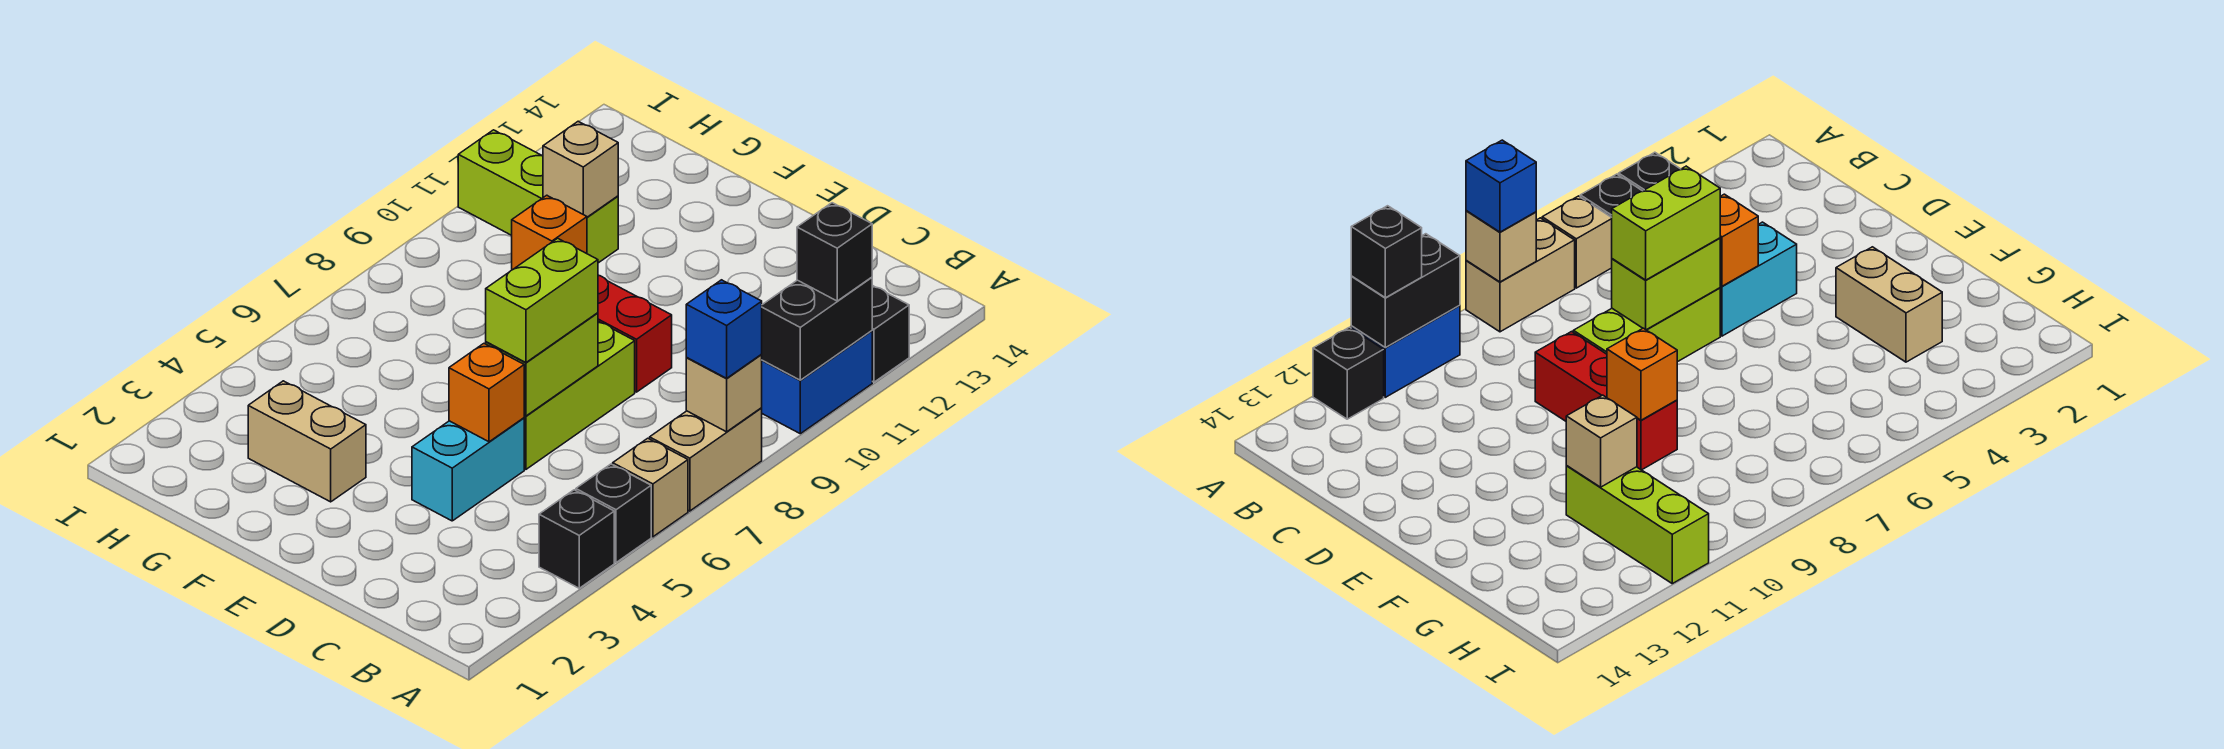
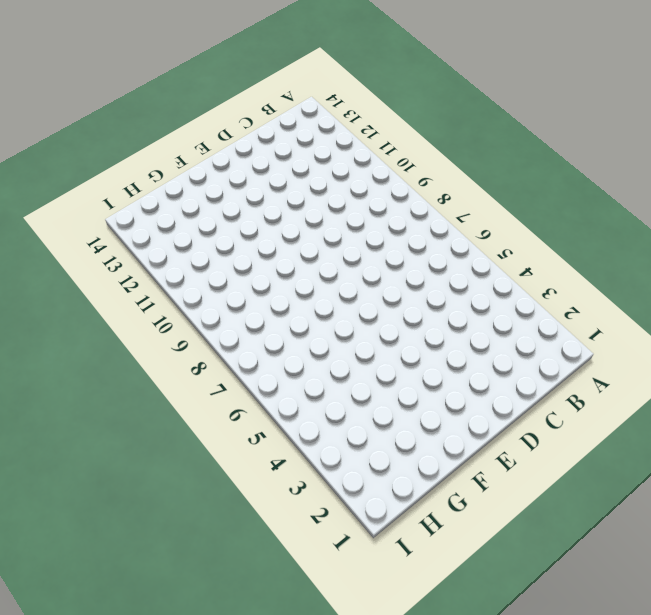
none -> black brick A4 level 1
none -> black brick A5 level 1
none -> tan brick A6 level 1

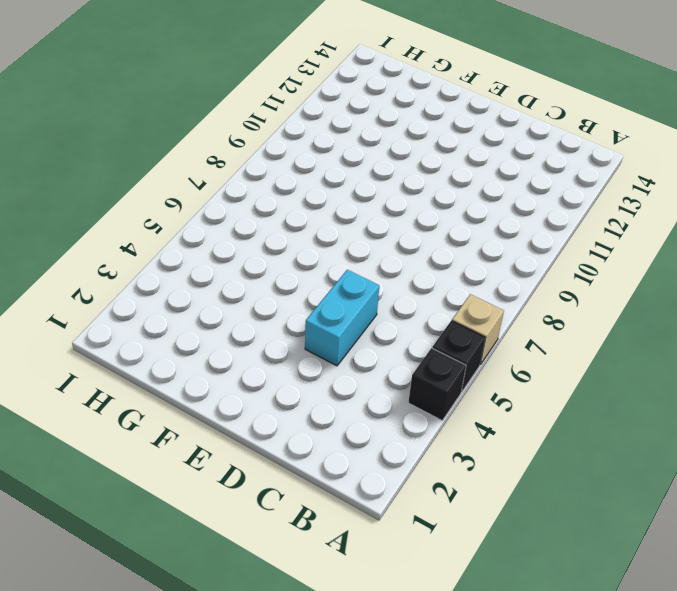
none -> tan brick A7:A8 level 1
none -> blue brick A10:A11 level 1
none -> black brick A12 level 1

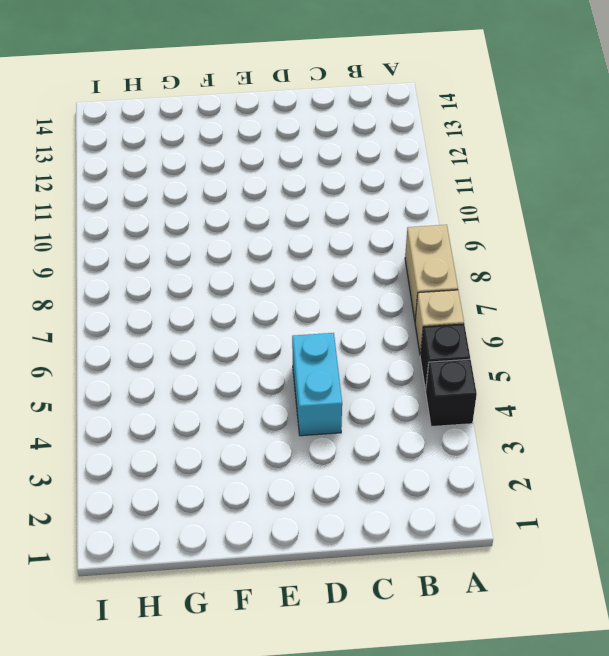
none -> blue brick A10:A11 level 1
none -> black brick A12 level 1
none -> lime brick D6:D8 level 1

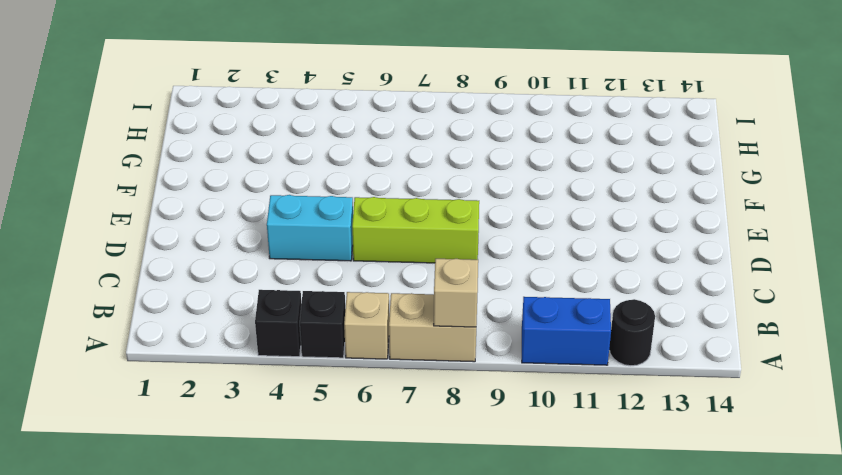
black round brick A12 level 1 -> black brick A12 level 1
none -> red brick D9:F9 level 1
none -> tan brick F3:G3 level 1
none -> lime brick G11:I11 level 1

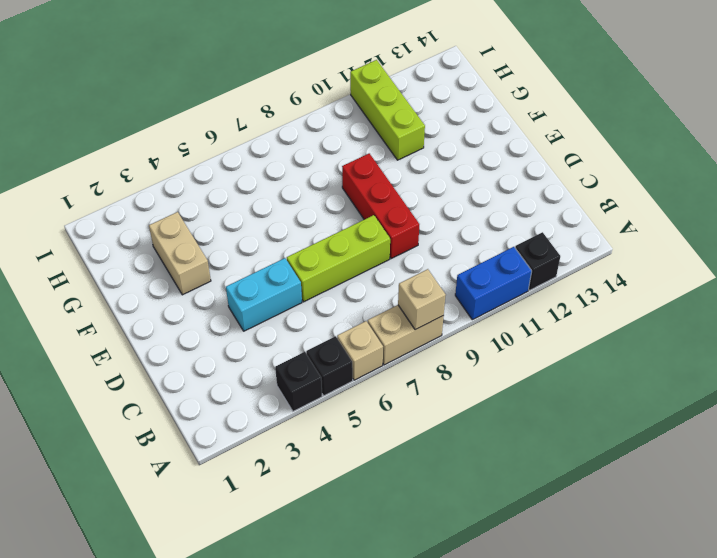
none -> black brick A10:A11 level 2
none -> orange brick D5 level 2
none -> lime brick D6:D7 level 2

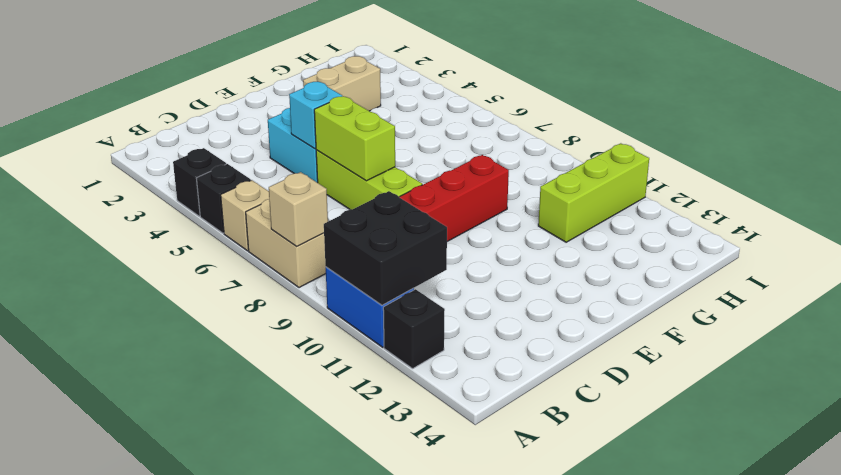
black brick A10:B11 level 2 -> black brick A10:A11 level 2
cyan brick D5 level 2 -> orange brick D5 level 2
none -> orange brick F9 level 2
none -> tan brick G11 level 2
none -> blue brick A8 level 3

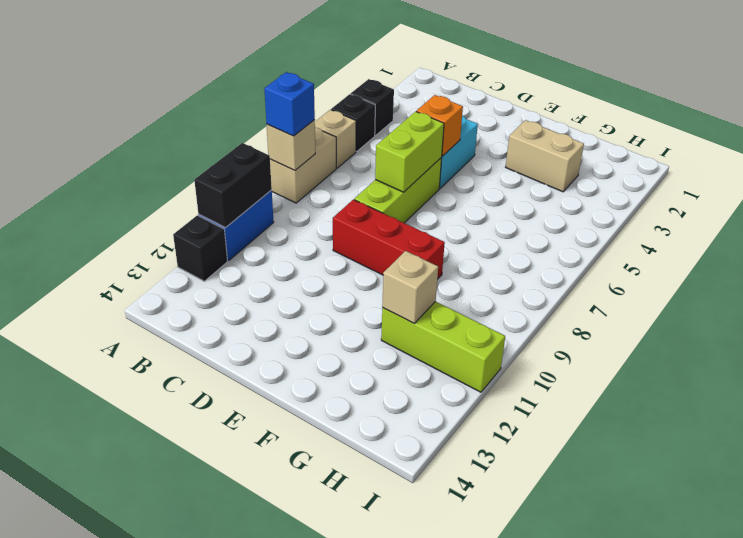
none -> orange brick F9 level 2
none -> black brick A11 level 3
none -> lime brick D6:D7 level 3

